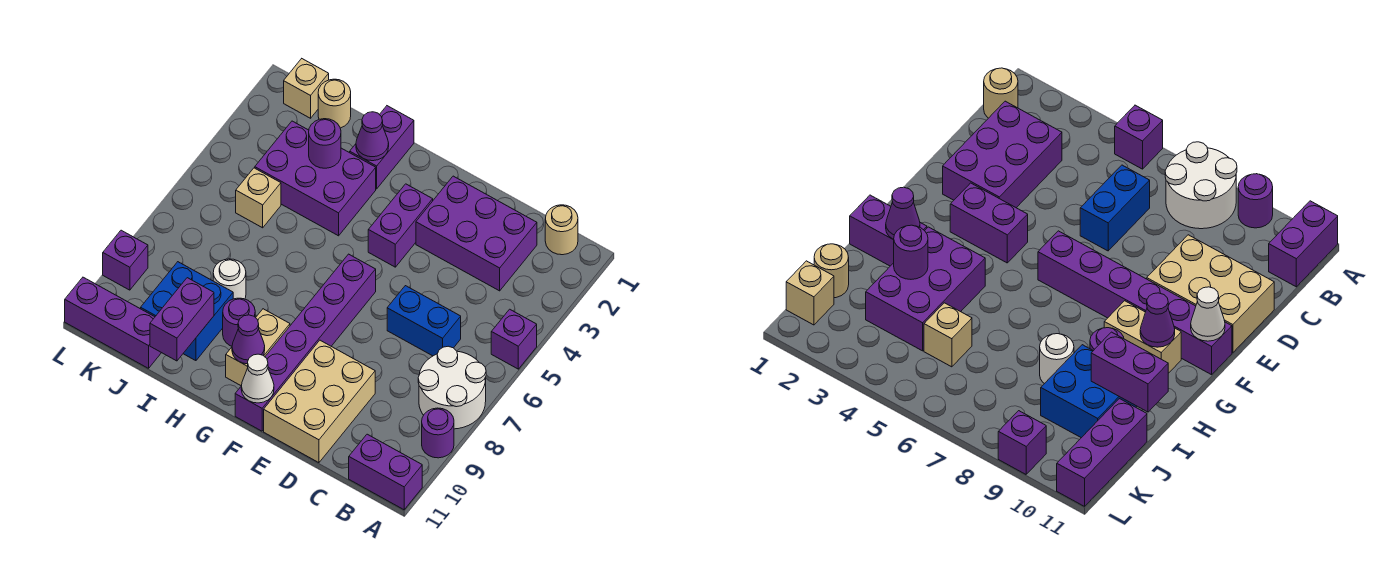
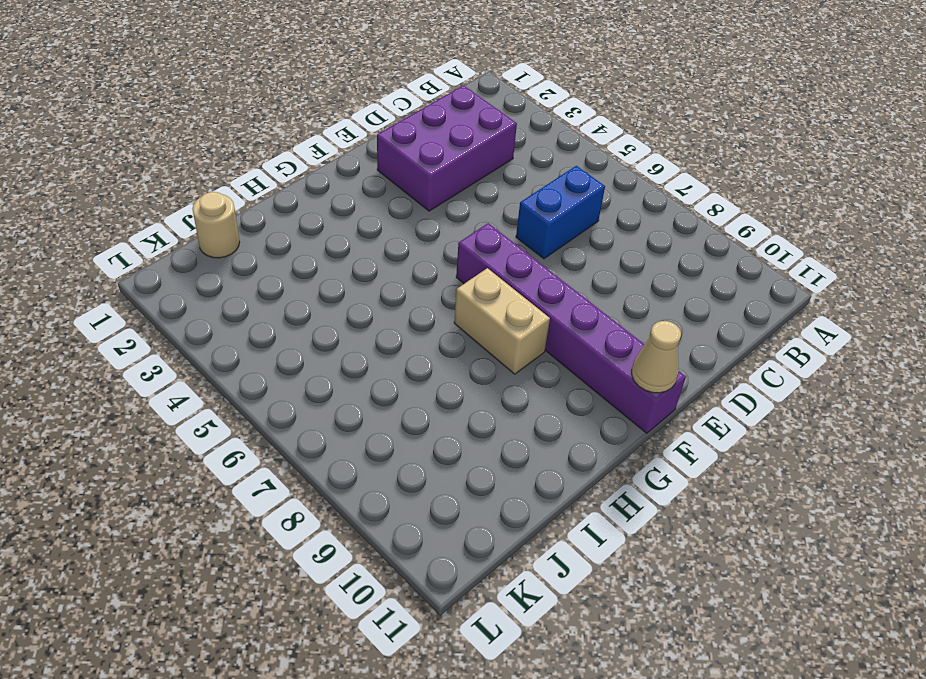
tan cone F11 level 2 -> white cone F11 level 2
tan brick G7:G8 level 1 -> tan brick G9:G10 level 1
none -> purple brick A5 level 1
none -> white round brick A7:B8 level 1
none -> purple round brick A9 level 1

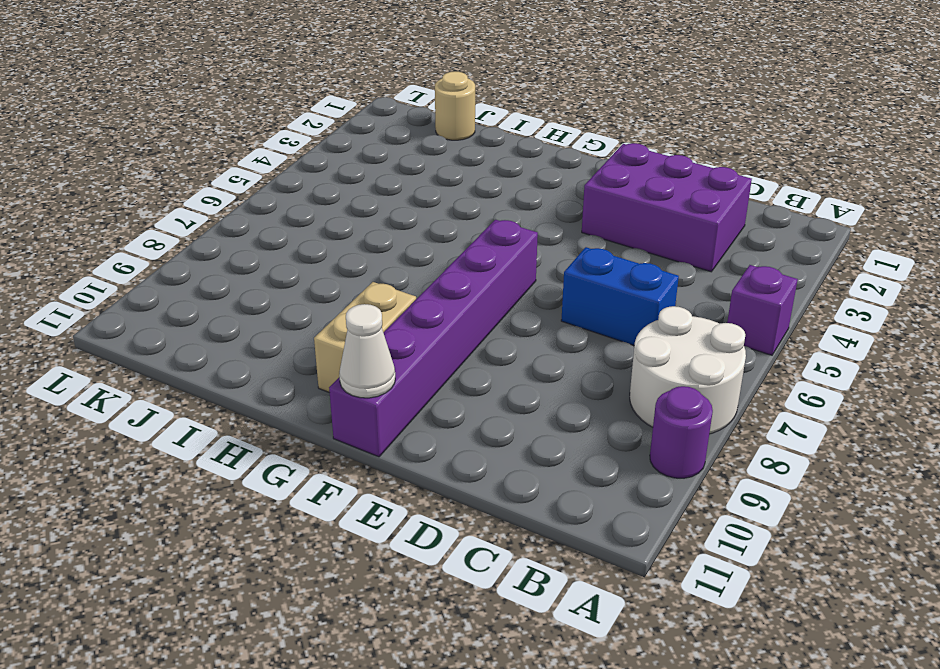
none -> purple brick A11:B11 level 1
none -> tan round brick B1 level 1
none -> tan brick D9:E11 level 1

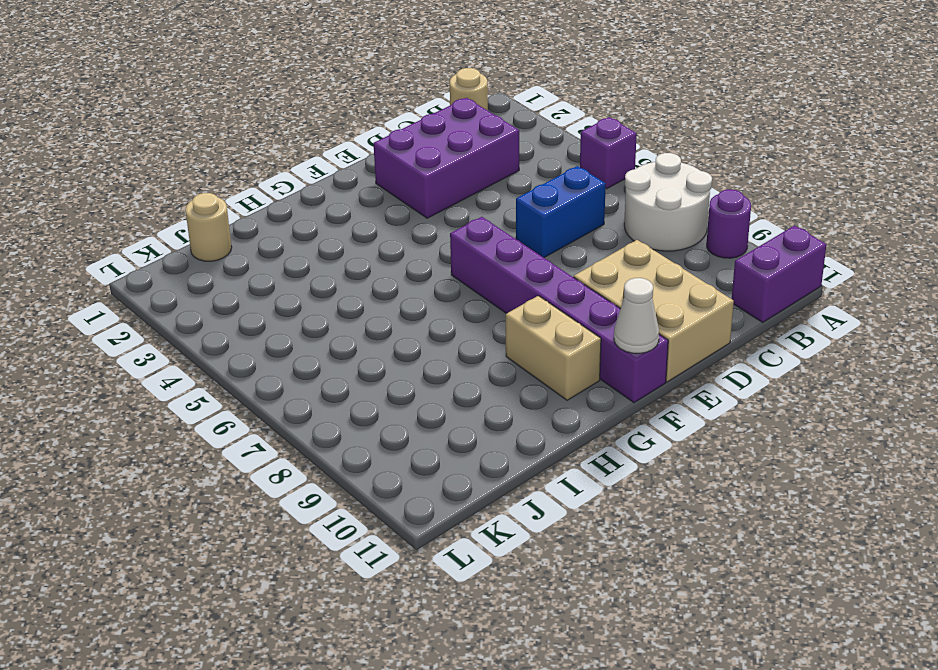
none -> purple brick F3:F4 level 1
none -> purple brick H1:H2 level 1
none -> purple brick H3:J4 level 1

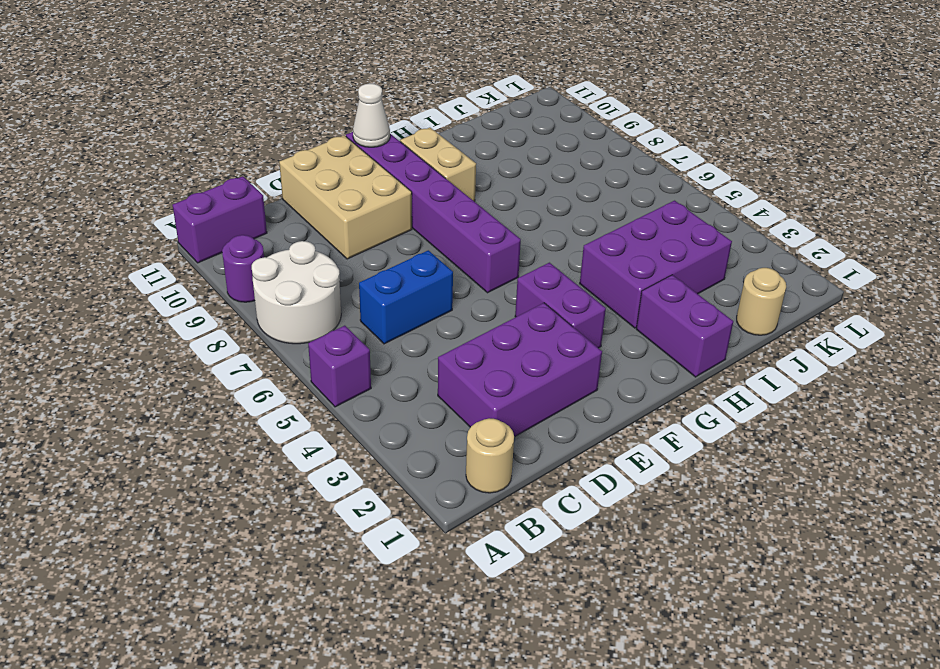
none -> purple round brick H9 level 1
none -> white round brick I8 level 1
none -> blue brick I9:J10 level 1

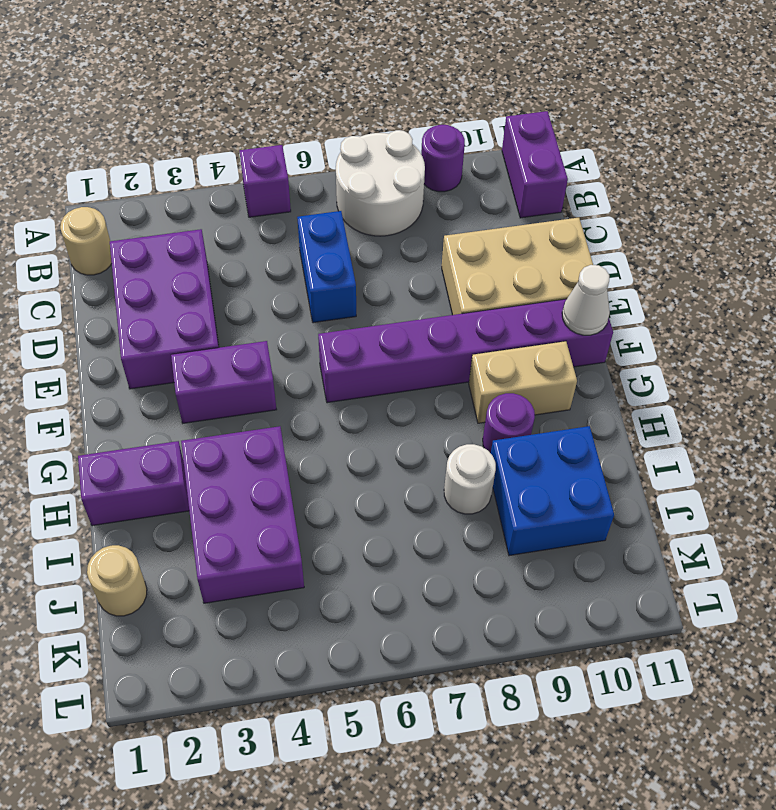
none -> tan brick J5 level 1
none -> purple brick J11:L11 level 1
none -> tan brick K1 level 1

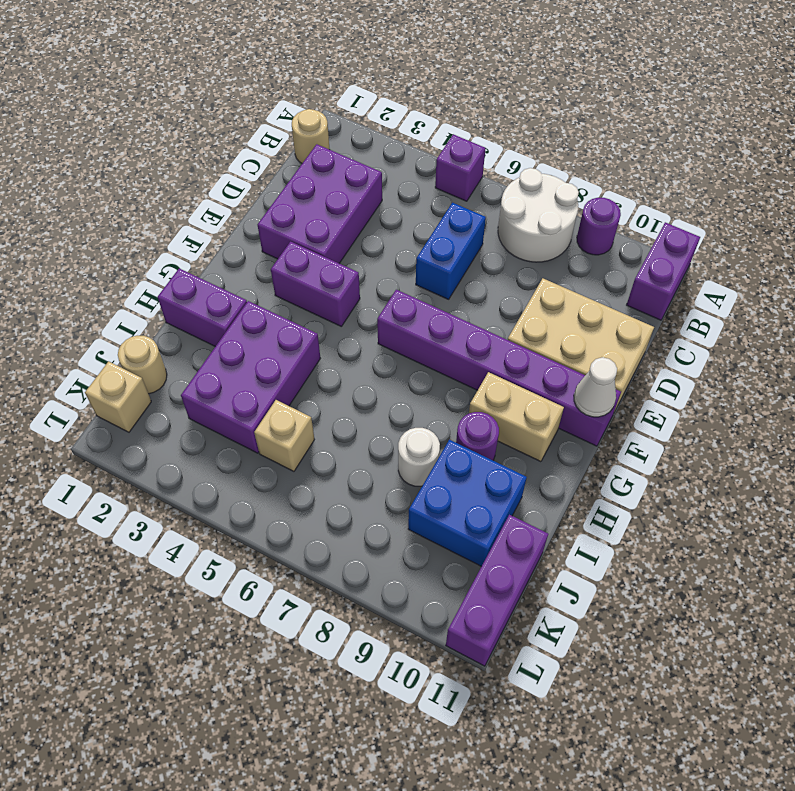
none -> purple brick L9 level 1
none -> purple cone G10 level 2
none -> purple cone H2 level 2

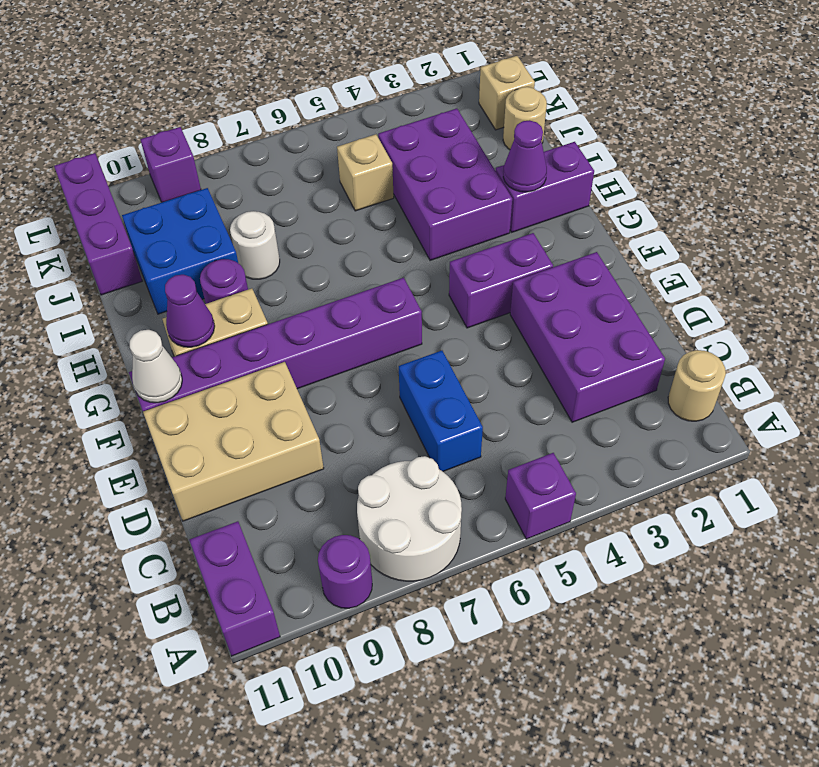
none -> purple round brick I3 level 2
none -> purple brick I10:I11 level 2

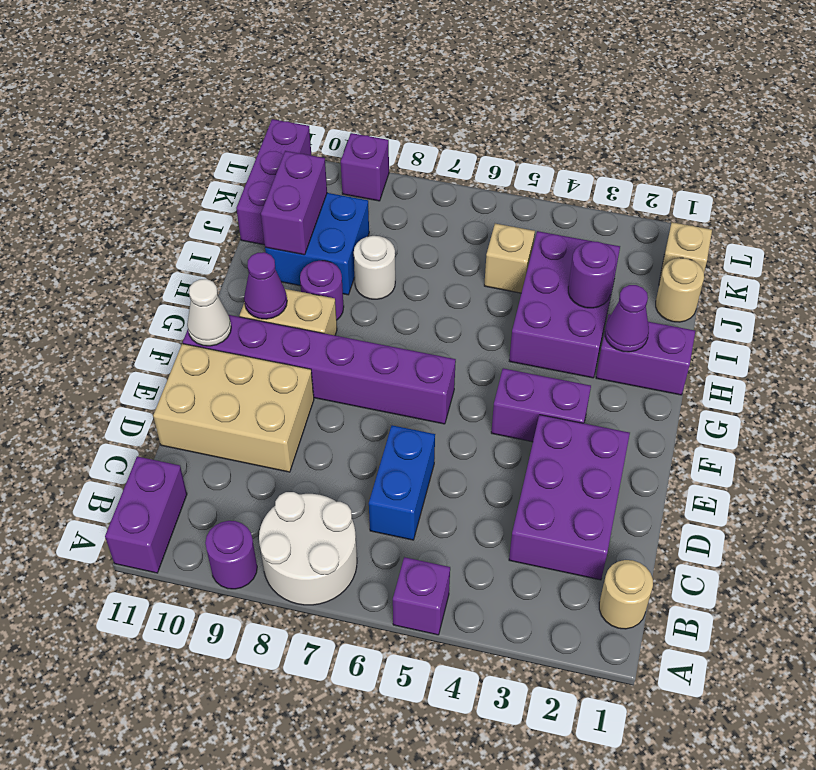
purple brick I10:J10 level 2 -> purple brick I10:I11 level 2

